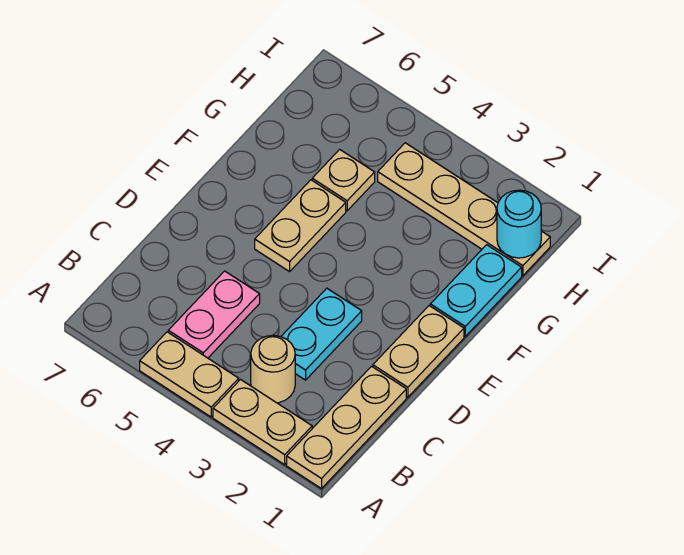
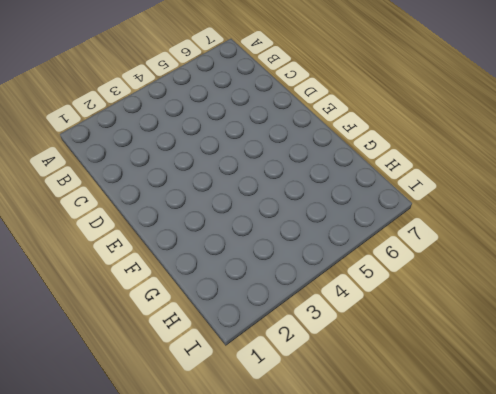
none -> tan plate A1:C1 level 1
none -> tan plate A2:A3 level 1
none -> tan plate A4:A5 level 1

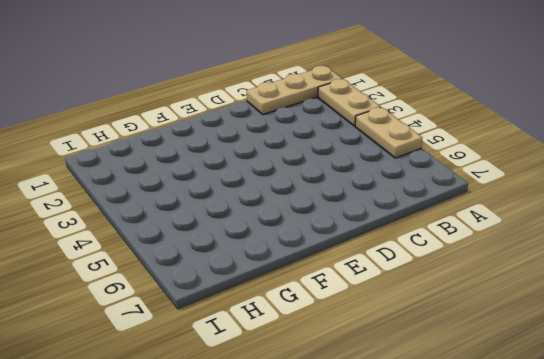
none -> tan round brick B3 level 1
none -> pink plate B5:C5 level 1
none -> cyan plate C3:D3 level 1

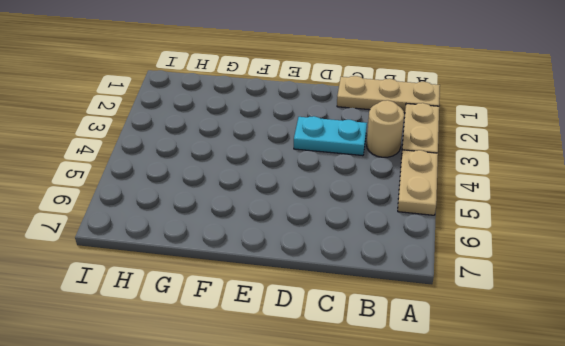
none -> pink plate B5:C5 level 1
none -> tan plate D1:E1 level 1
none -> tan plate E5:F5 level 1

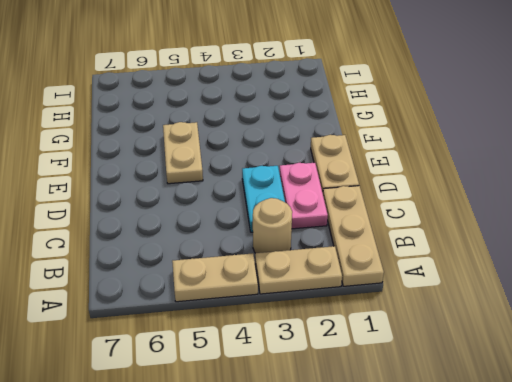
pink plate C2:D2 level 1 -> pink plate B5:C5 level 1
none -> cyan plate F1:G1 level 1
none -> tan plate G5 level 1
none -> tan plate H1:H4 level 1

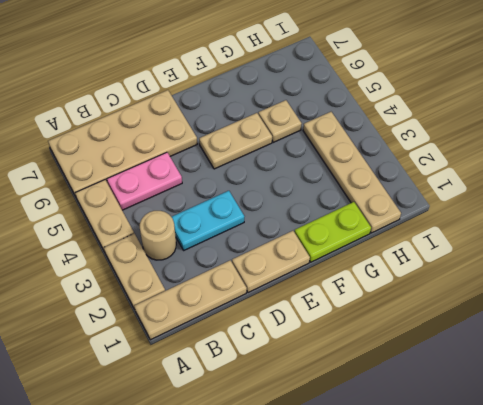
tan plate A6:D7 level 1 -> none
lime plate F1:G1 level 1 -> cyan plate F1:G1 level 1
none -> cyan round brick H1 level 2

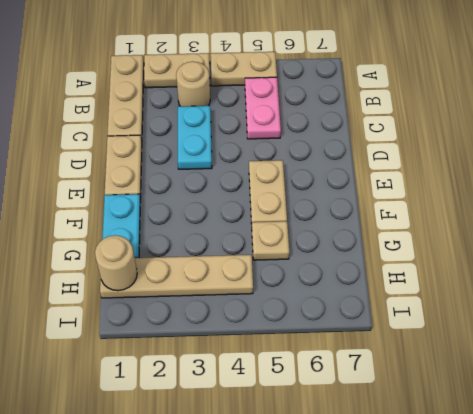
tan round brick H1 level 2 -> cyan round brick H1 level 2

